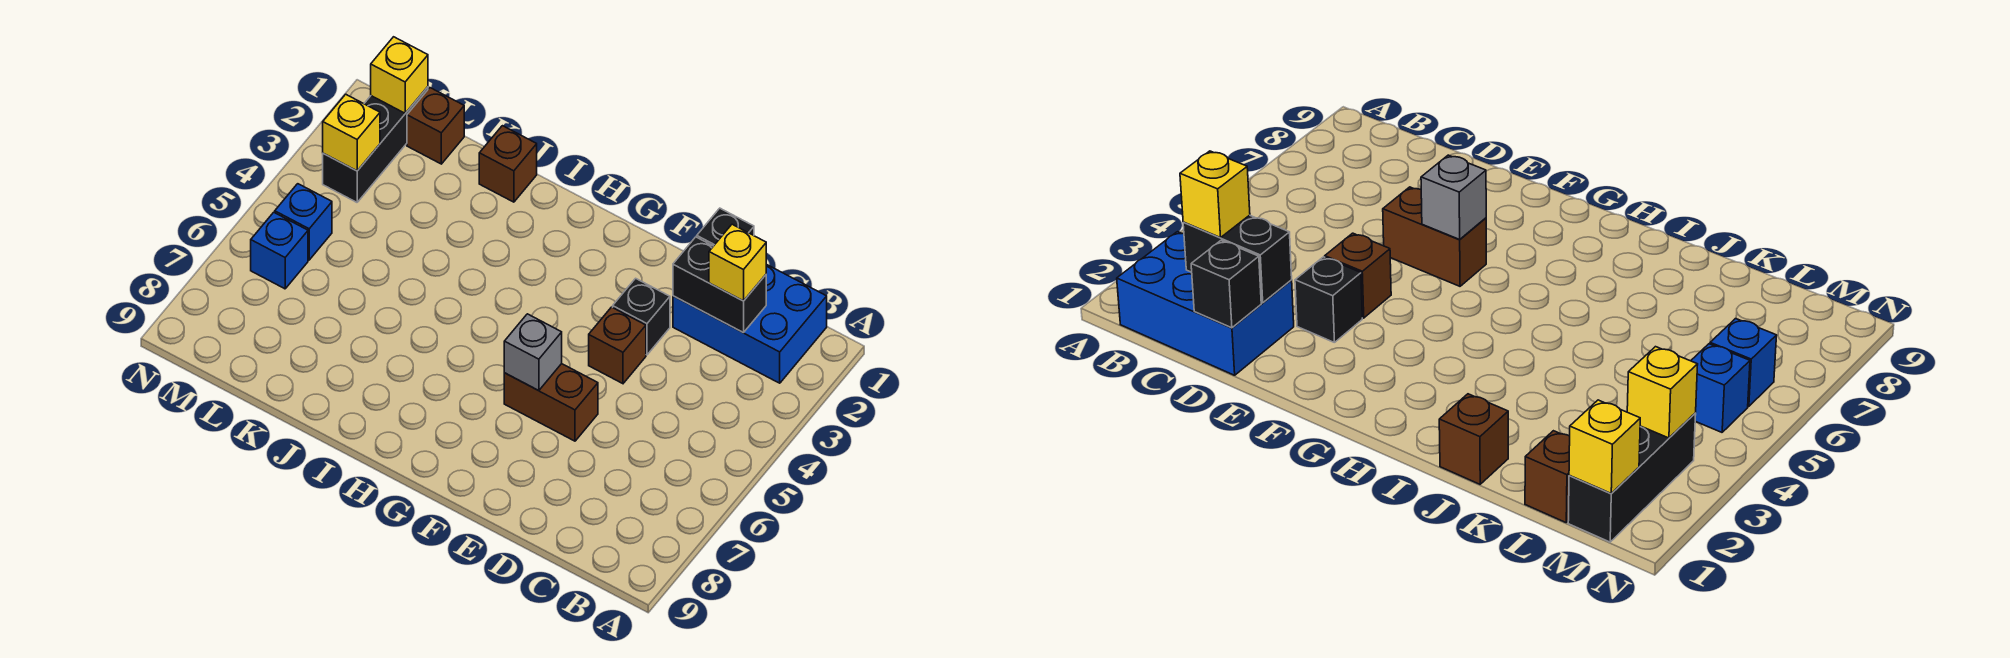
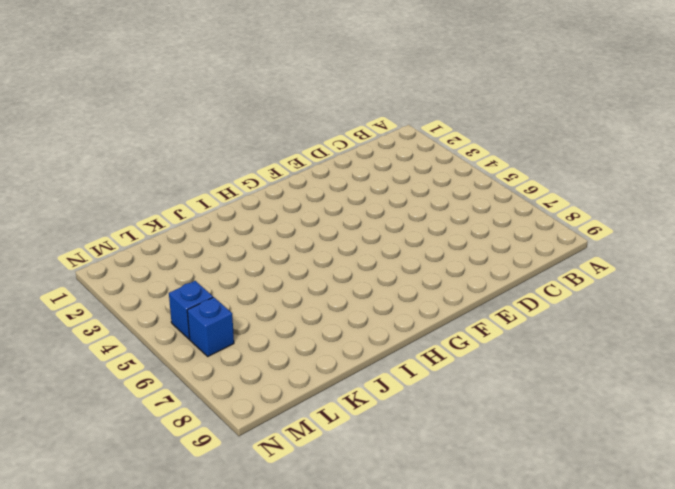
none -> blue brick B1:D2 level 1
none -> black brick E3 level 1
none -> brown brick E4 level 1

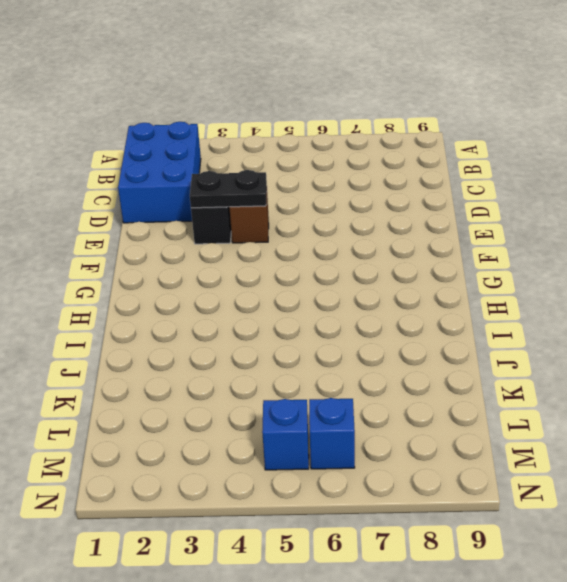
black plate E3:E4 level 2 -> none
none -> brown brick E6:F6 level 1
none -> brown brick J1 level 1
none -> brown brick L1 level 1

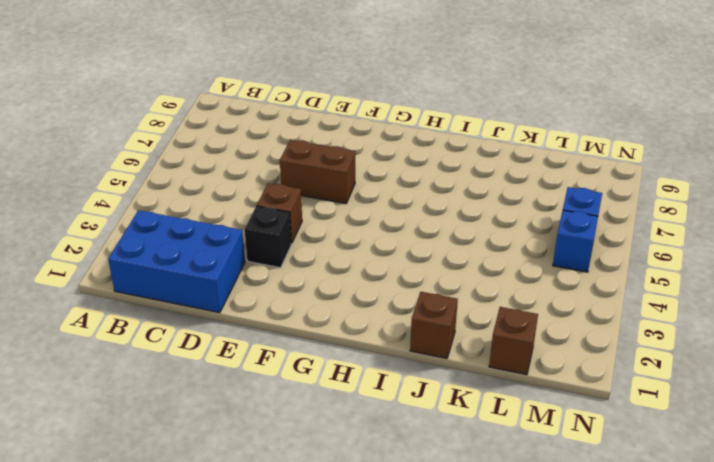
none -> black brick M1:M3 level 1
none -> black brick C2:D2 level 2
none -> black brick D1 level 2

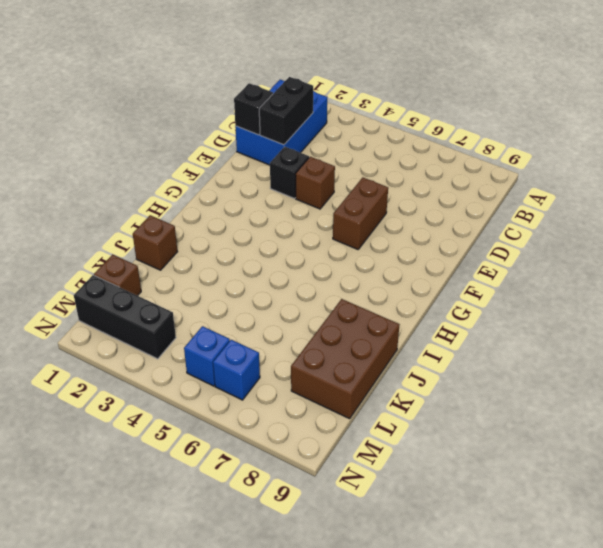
brown brick J8:L9 level 1 -> none
none -> grey brick F6 level 2
none -> yellow brick M1 level 2
none -> yellow brick M3 level 2

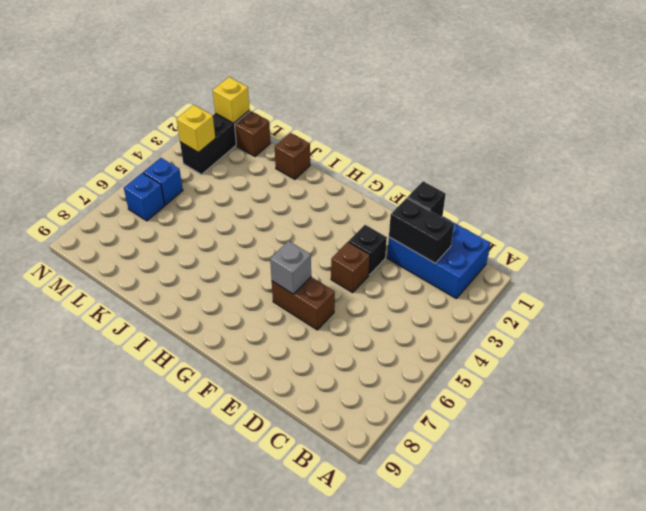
none -> yellow brick C2 level 3

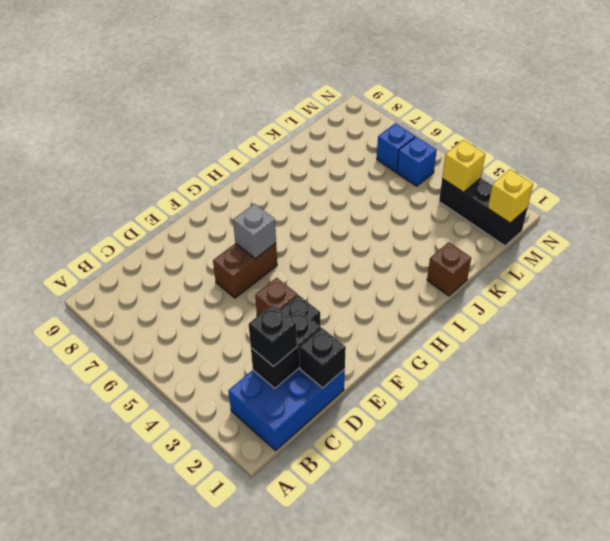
black brick C2 level 3 -> yellow brick C2 level 3
none -> brown brick L1 level 1

